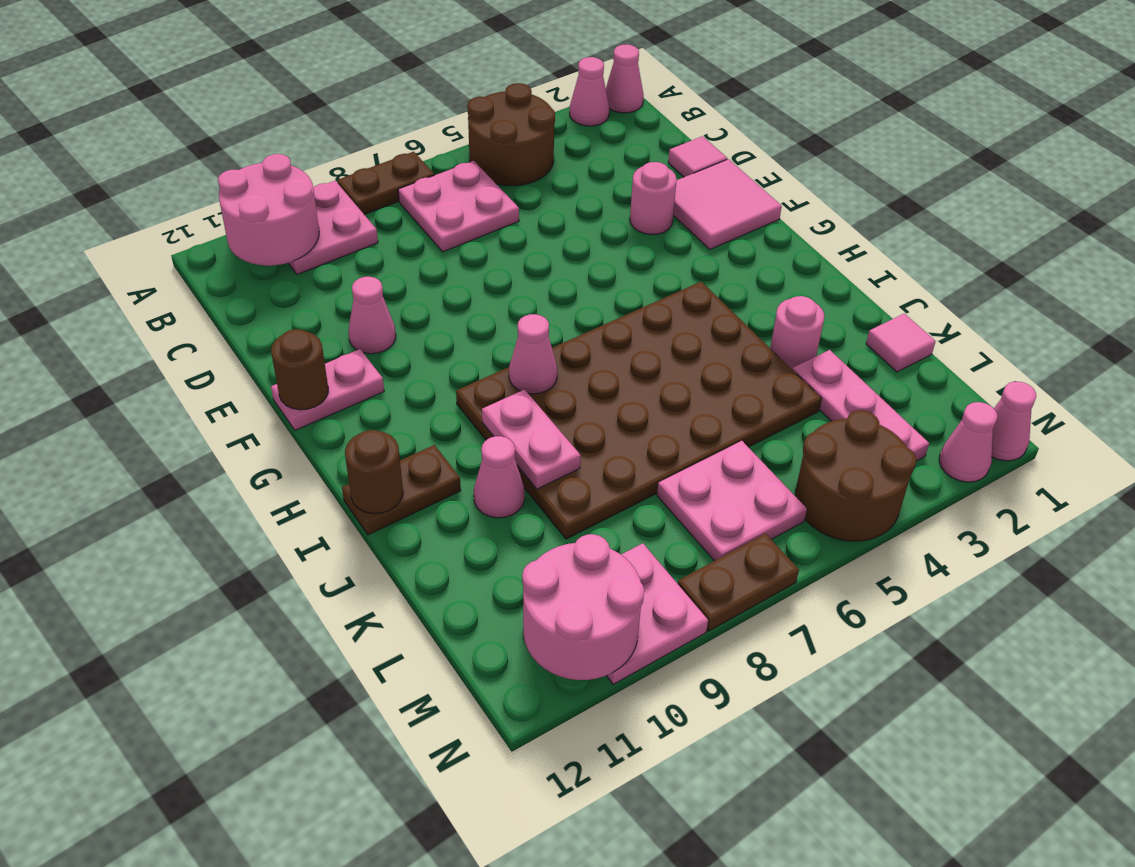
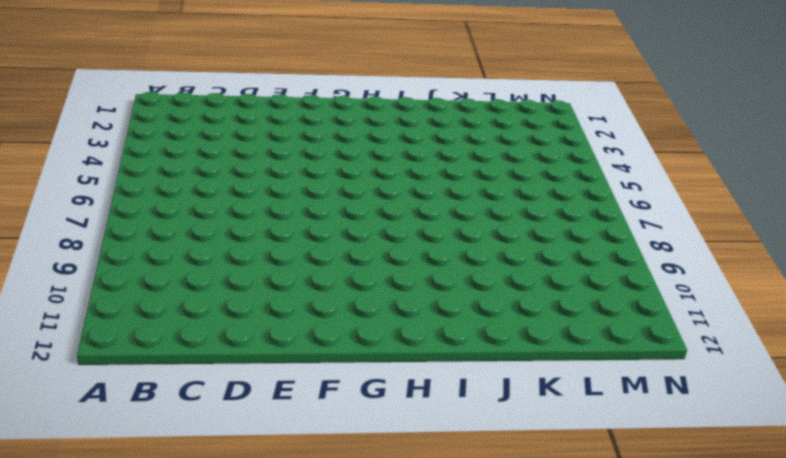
none -> pink cone A1 level 1
none -> pink cone A2 level 1
none -> brown round brick A4:B5 level 1

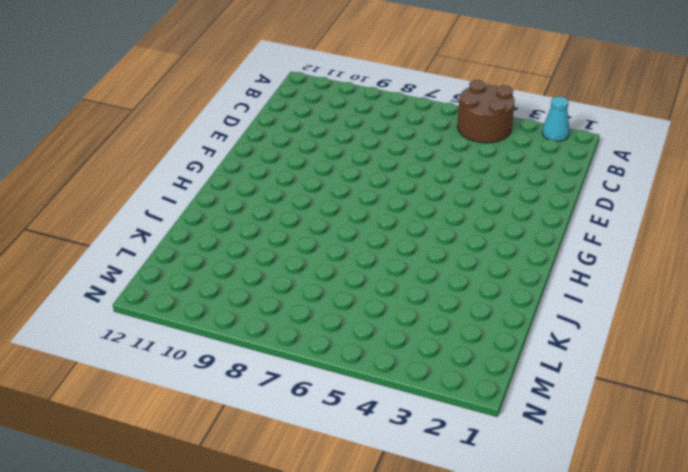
cyan cone A2 level 1 -> pink cone A2 level 1
none -> pink cone A1 level 1
none -> brown plate A7:A8 level 1
none -> pink plate A9:B10 level 1

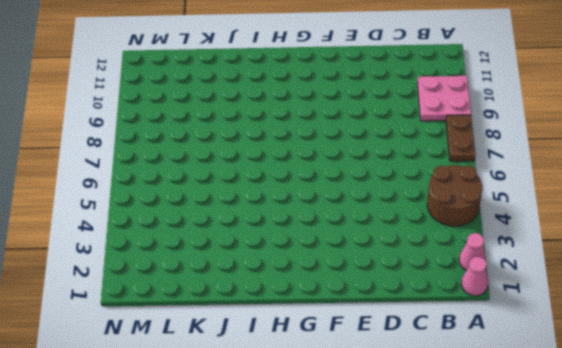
none -> pink plate B6:C7 level 1
none -> pink tile D1 level 1
none -> pink tile E1:F2 level 1

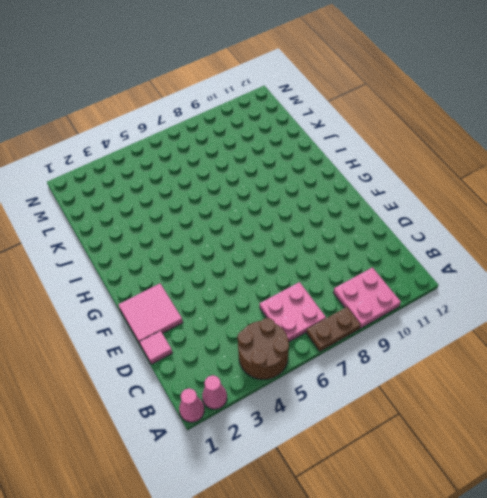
none -> pink round brick E3 level 1
none -> pink cone E10 level 1
none -> pink plate F11:F12 level 1

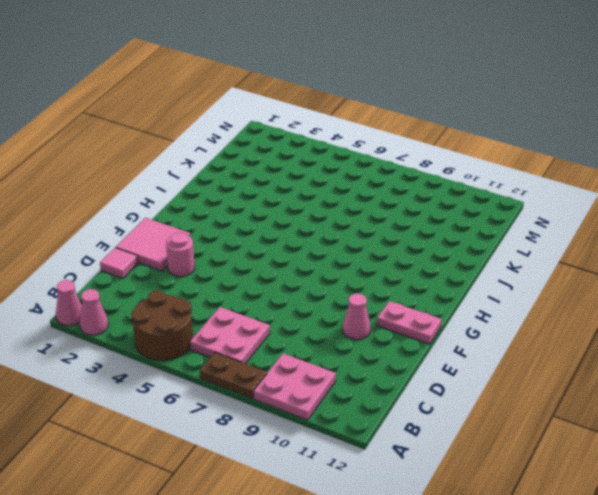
none -> brown plate H4:K9 level 1
none -> brown plate I11:I12 level 1
none -> pink round brick J3 level 1

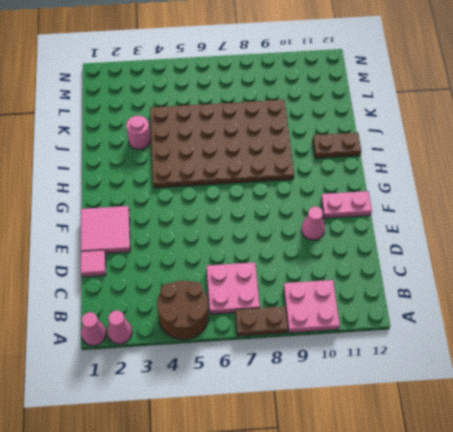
none -> pink round brick E3 level 1
none -> pink cone J10 level 1
none -> pink tile K1 level 1

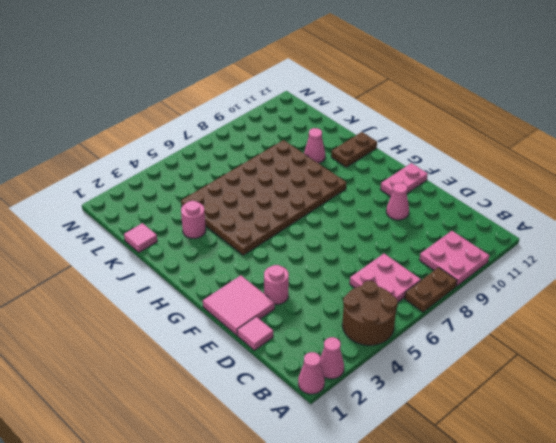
none -> pink plate K3:M3 level 1
none -> pink plate L6:M7 level 1
none -> brown round brick M4:N5 level 1

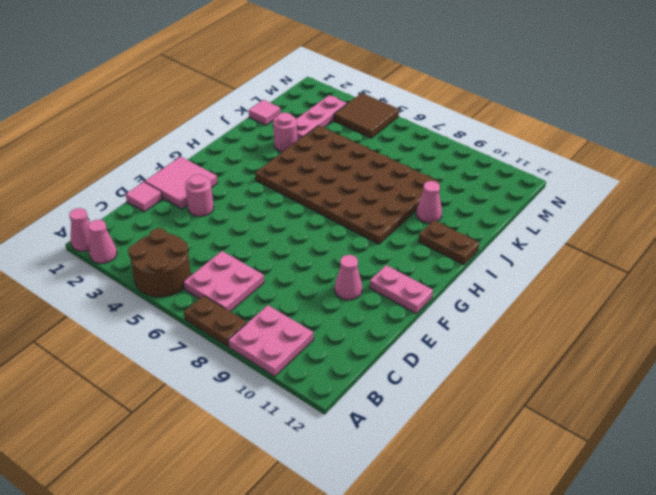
brown tile M4:N5 level 1 -> brown round brick M4:N5 level 1
none -> pink plate L6:M7 level 1
none -> pink plate M9:N10 level 1
none -> pink cone N1 level 1

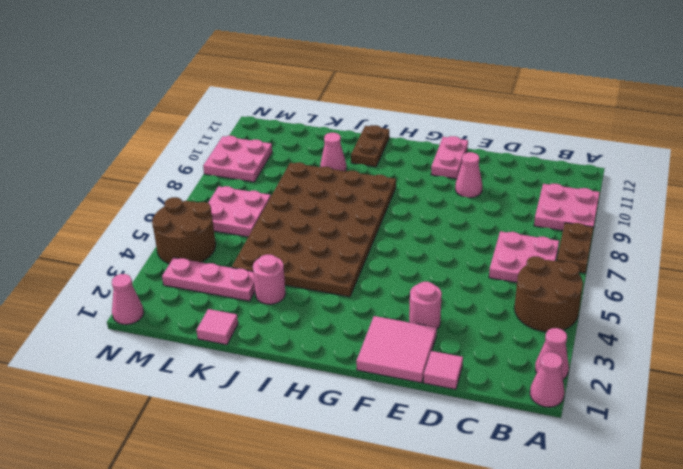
none -> pink cone N2 level 1
none -> brown plate N7:N8 level 1
none -> pink round brick A10:B11 level 2

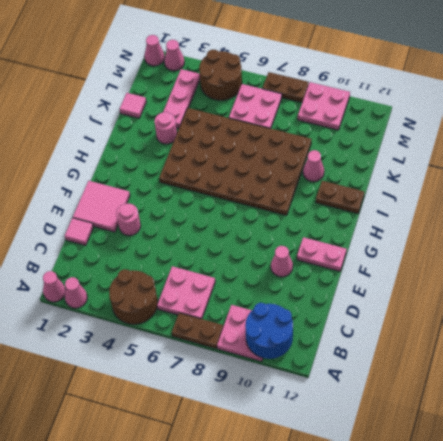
blue round brick A10:B11 level 2 -> pink round brick A10:B11 level 2
none -> brown round brick F12 level 2
none -> pink cone H8 level 2
none -> pink plate I9:J9 level 2

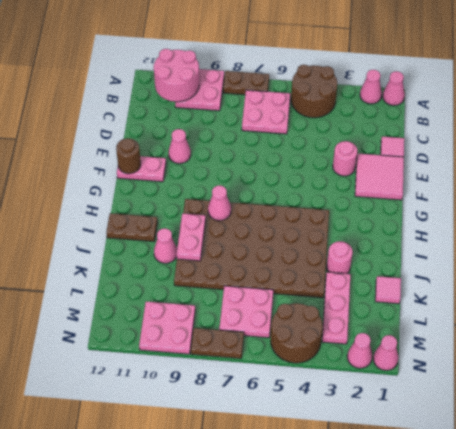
none -> brown round brick I12 level 2
none -> pink round brick M10:N11 level 2

